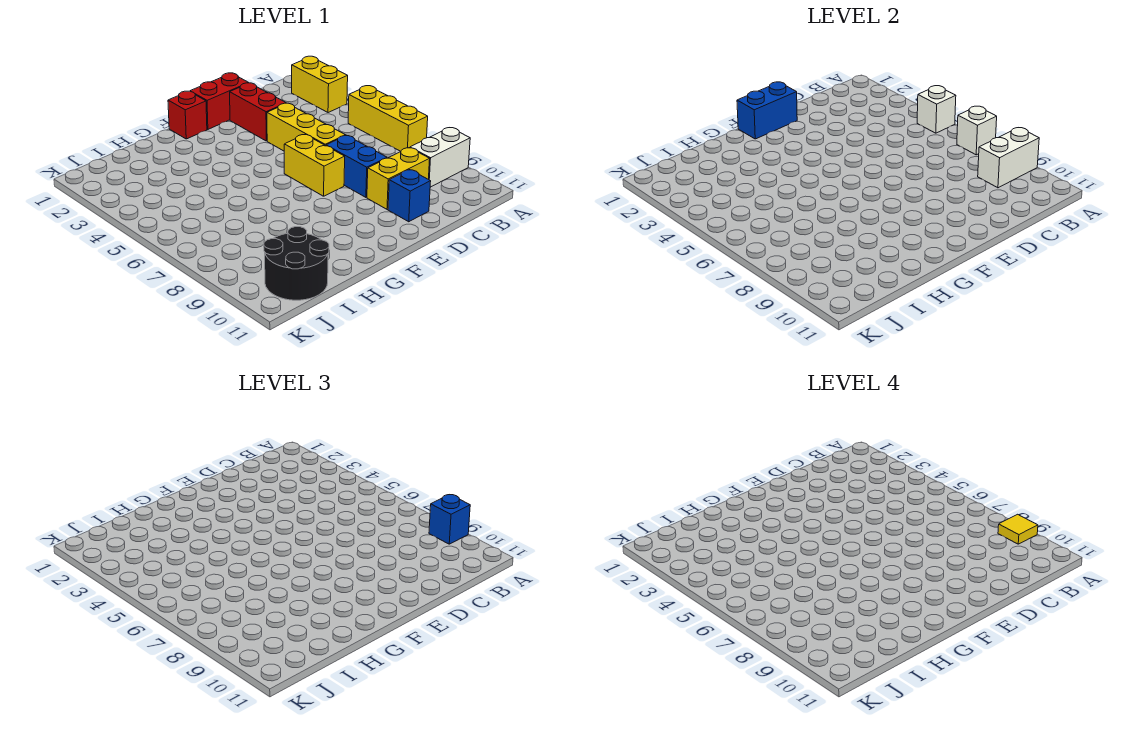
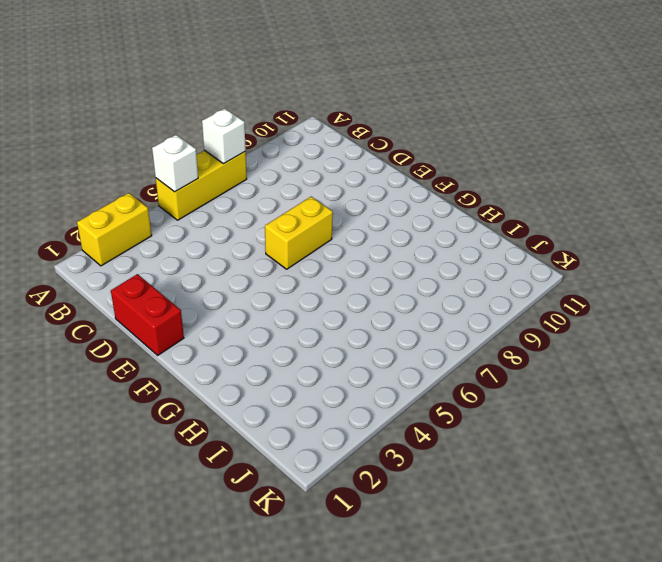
none -> white brick A9:B9 level 1
none -> yellow brick C9:D9 level 1
none -> red brick D2:D3 level 1

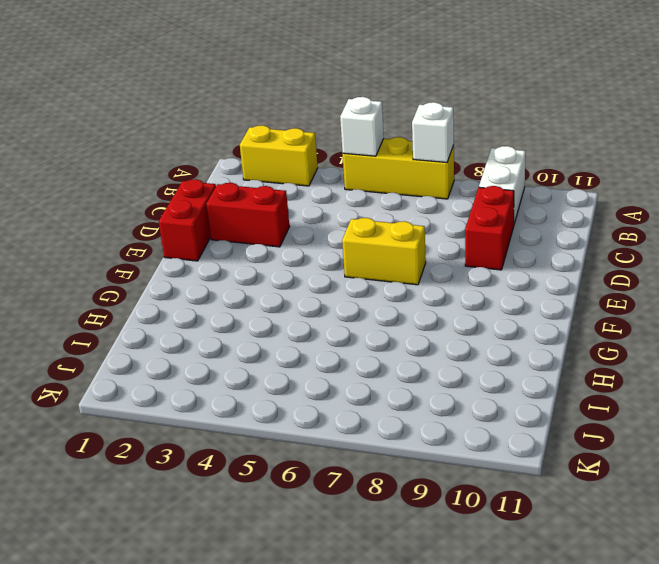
red brick C9:D9 level 1 -> yellow brick C9:D9 level 1
none -> yellow brick D4:D6 level 1
none -> blue brick D7:D8 level 1
none -> blue brick D10 level 1

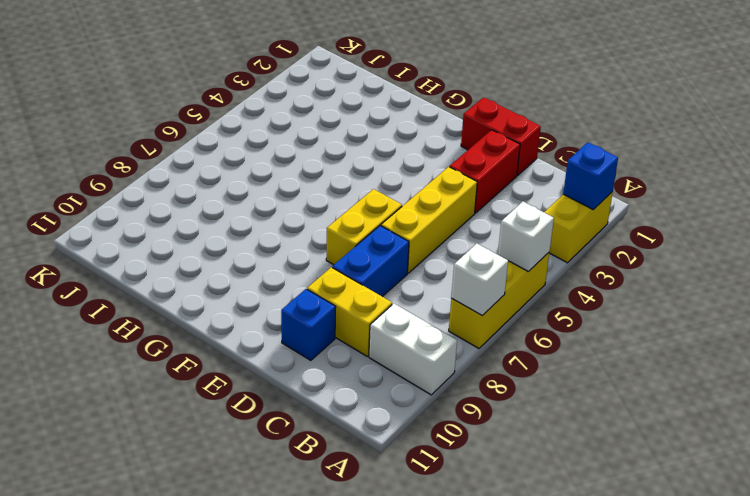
blue brick A2 level 2 -> blue brick A9 level 3
none -> red brick F1 level 1
none -> black round brick I10:J11 level 1
none -> white brick A9:B9 level 2

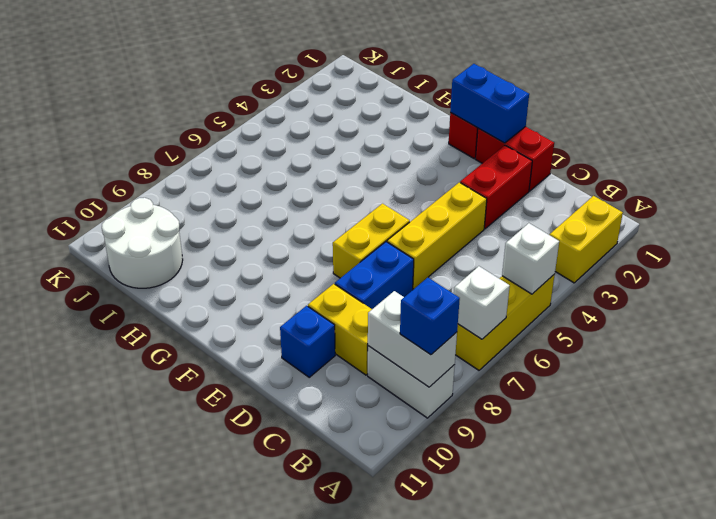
white round brick I10:J11 level 1 -> black round brick I10:J11 level 1
none -> yellow tile A9 level 4

